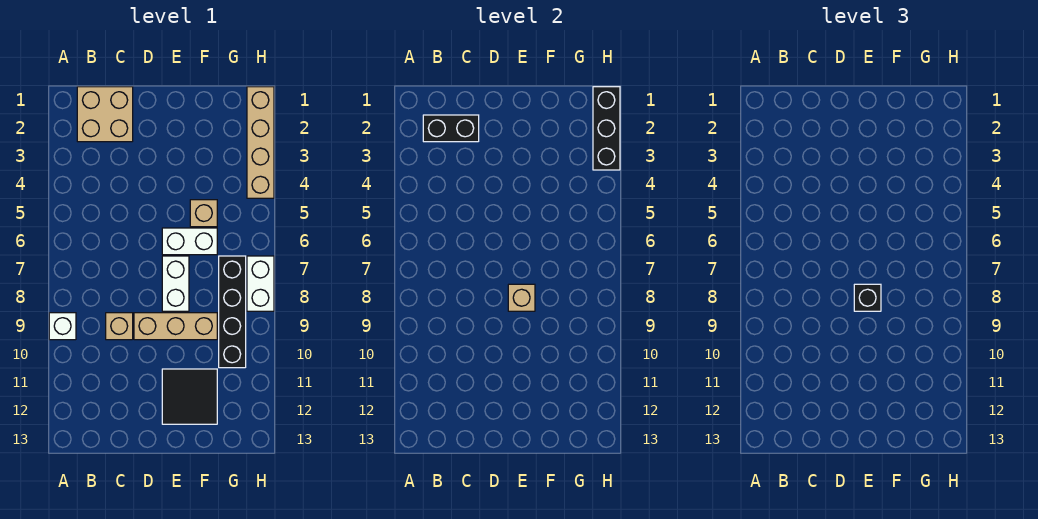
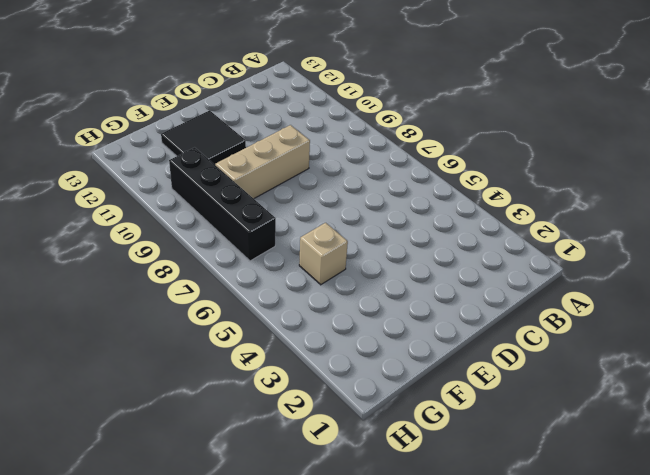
none -> white brick A9 level 1
none -> tan brick B1:C2 level 1
none -> tan brick C9 level 1

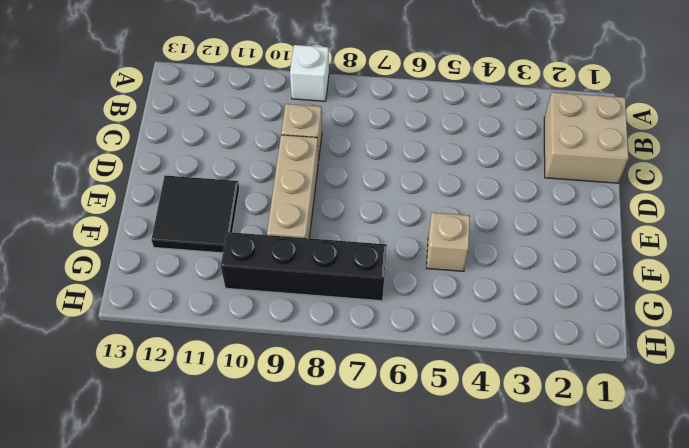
none -> white brick E6:F6 level 1
none -> white brick E7:E8 level 1
none -> tan brick H1:H4 level 1

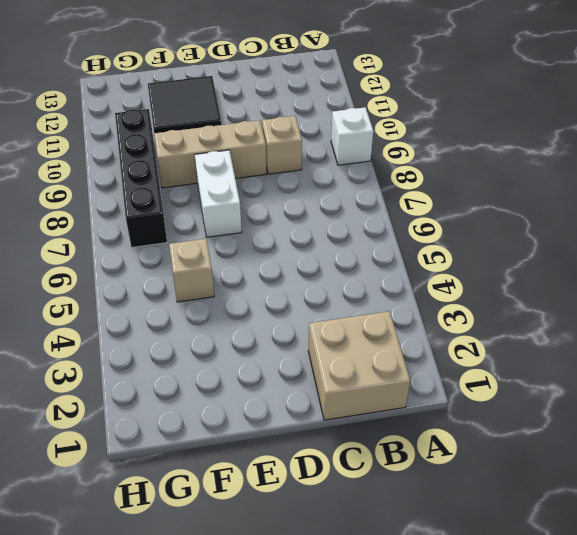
none -> white brick E6:F6 level 1
none -> tan brick H1:H4 level 1
none -> white brick H7:H8 level 1

